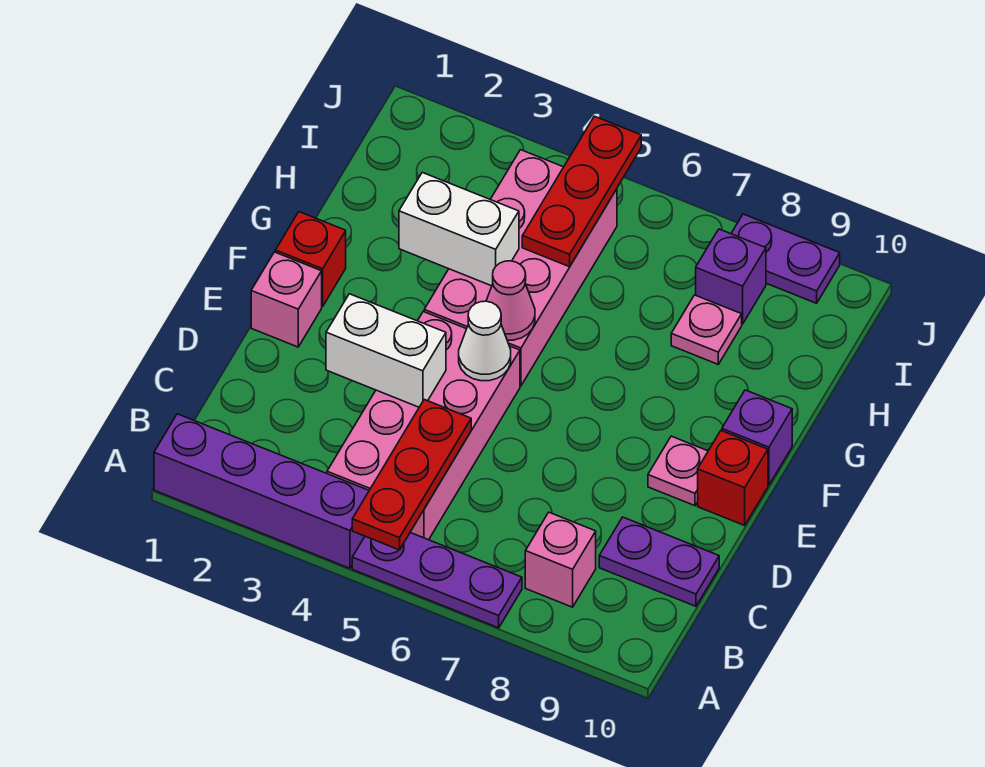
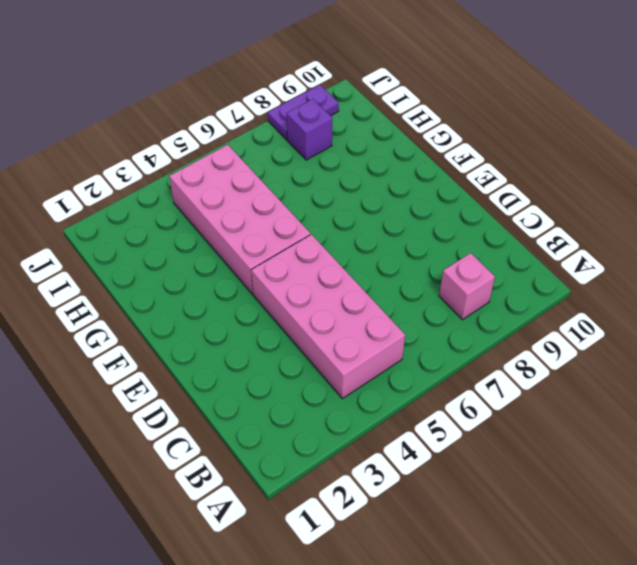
none -> purple brick A1:A4 level 1
none -> purple plate A5:A7 level 1
none -> purple plate C9:C10 level 1

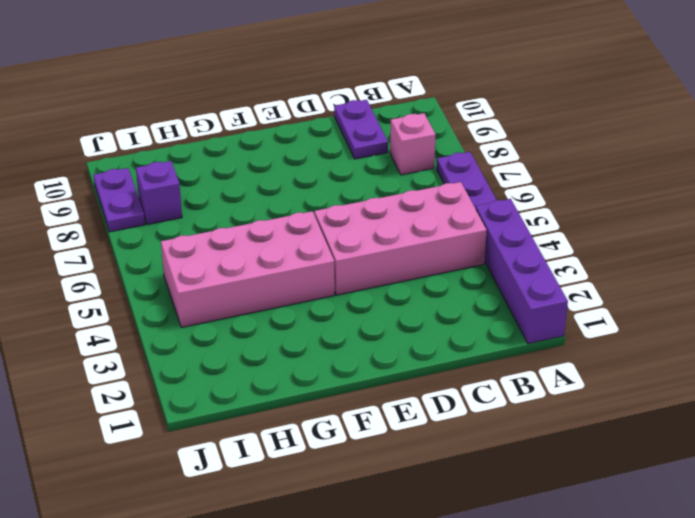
none -> pink brick E1 level 1
none -> pink plate E9 level 1
none -> red brick E10 level 1

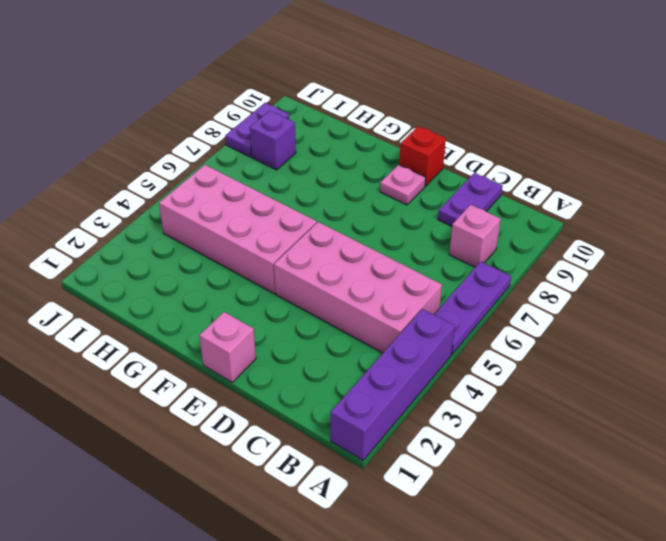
none -> red brick F1 level 1
none -> purple brick F10 level 1
none -> pink plate H8 level 1

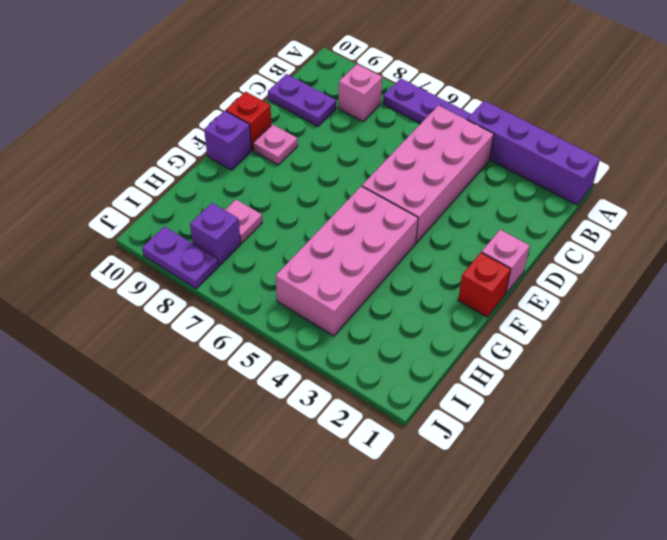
none -> red plate A5:C5 level 2
none -> white brick D3:D4 level 2
none -> white cone E5 level 2

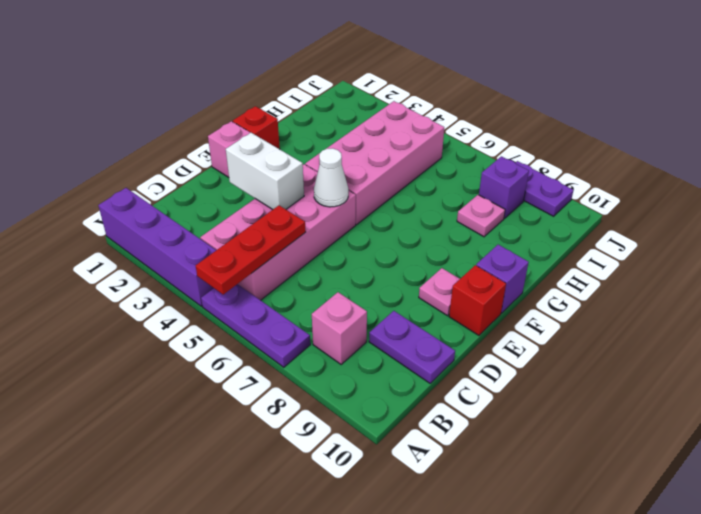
none -> pink cone F5 level 2
none -> white brick G3:G4 level 2
none -> red plate H5:J5 level 2

